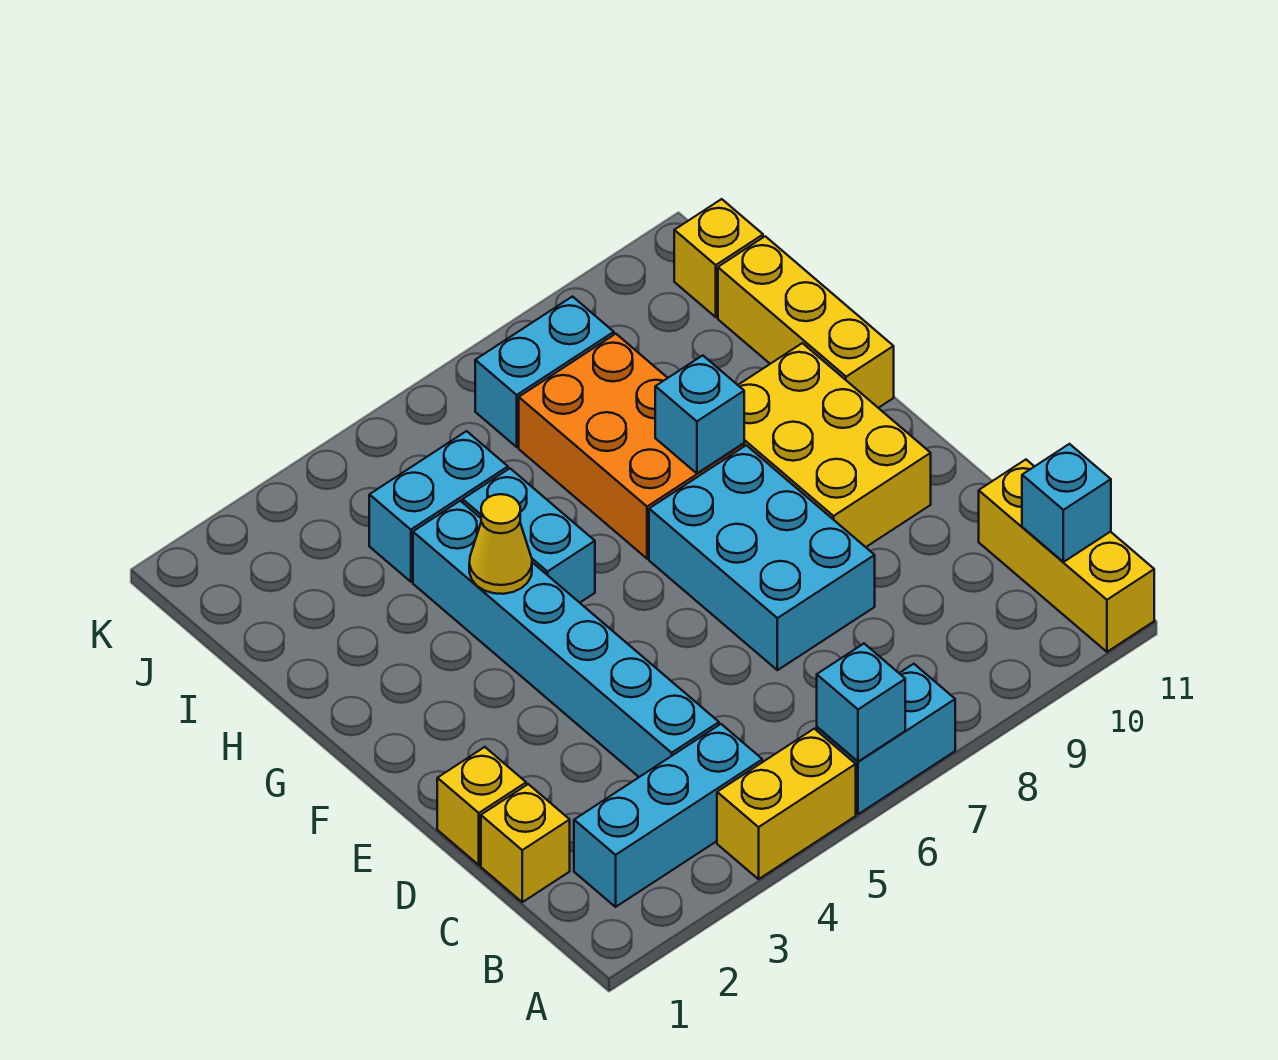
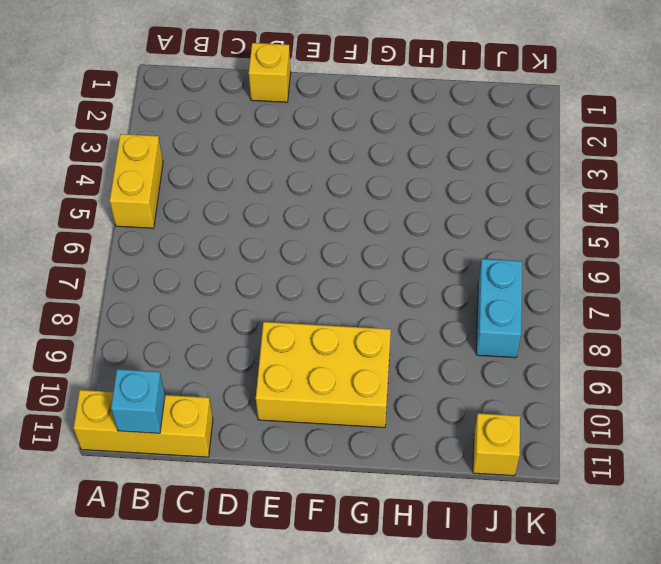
none -> cyan brick A6:A7 level 1
none -> cyan brick B2:B4 level 1
none -> yellow brick C1 level 1

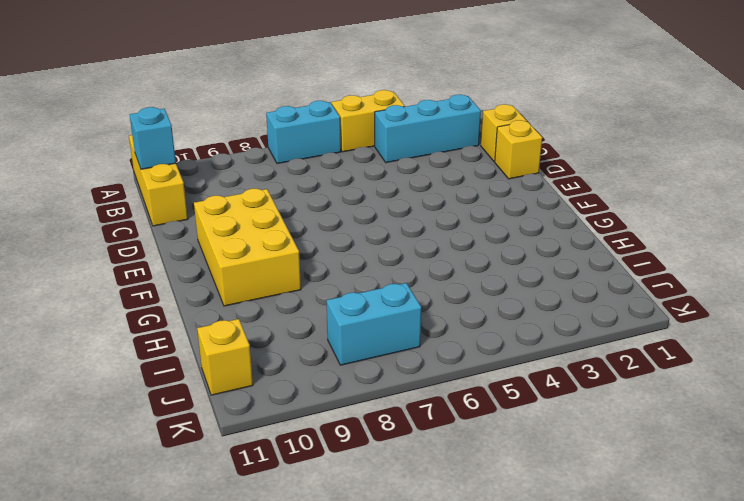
none -> cyan brick C4:H4 level 1
none -> cyan brick D7:F8 level 1
none -> cyan brick G5:H5 level 1

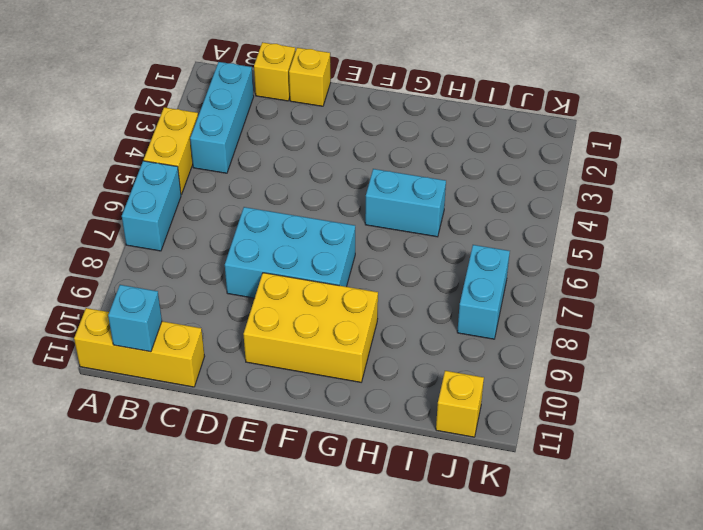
none -> cyan brick C4:H4 level 1
none -> orange brick G7:I8 level 1
none -> yellow brick G11:I11 level 1

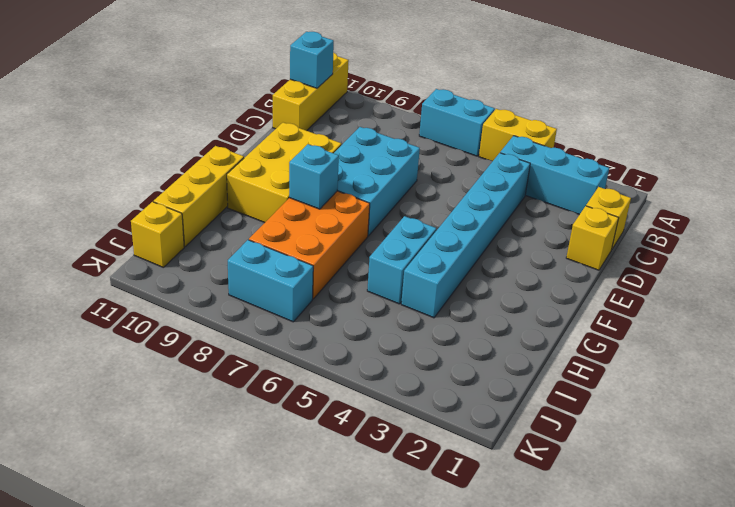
none -> cyan brick I4:I5 level 1
none -> cyan brick A6 level 2
none -> yellow cone G4 level 2

